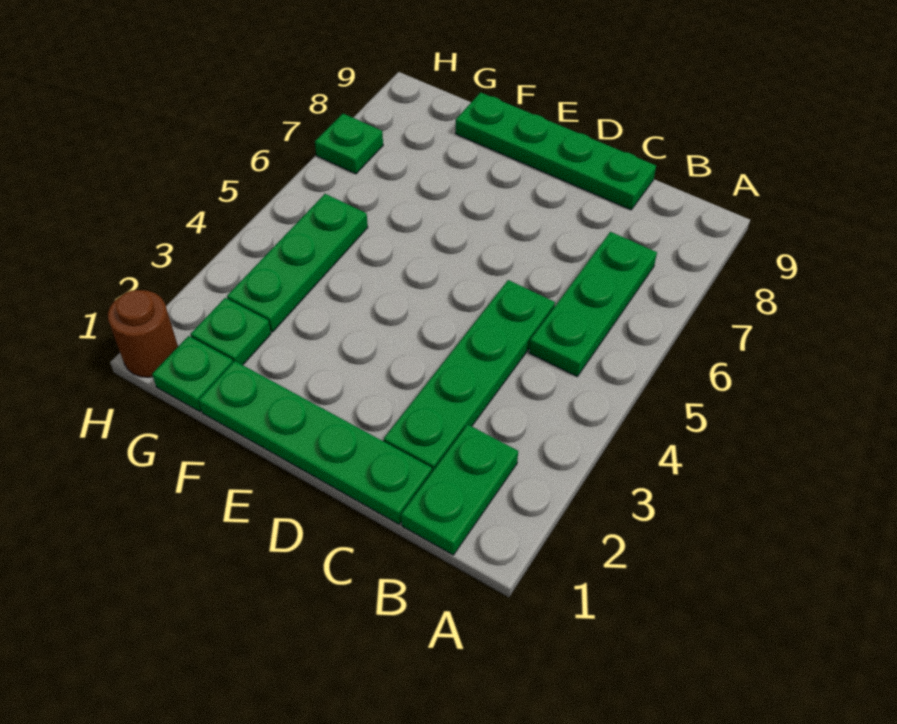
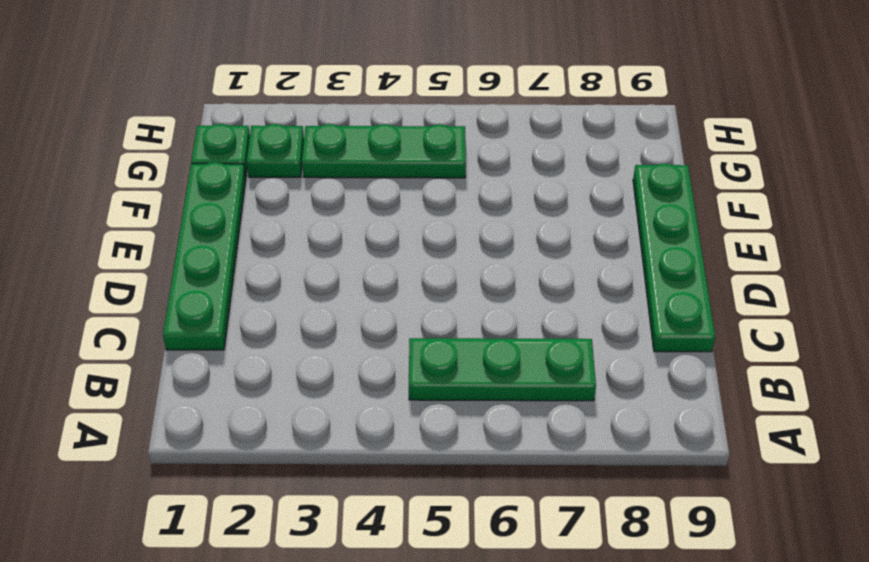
none -> green plate B1:B2 level 1
none -> green plate C2:C5 level 1

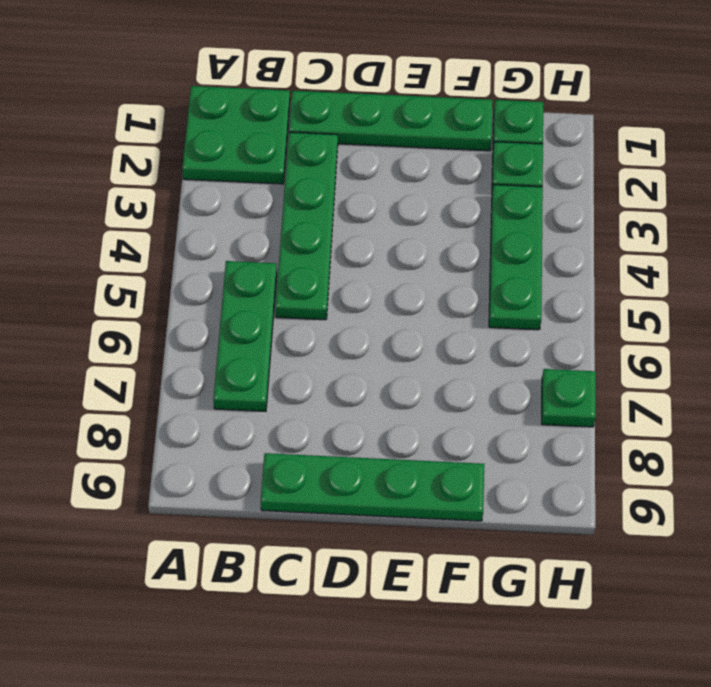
green plate A1:B2 level 1 -> green plate B1:B2 level 1
none -> brown round brick H1 level 1

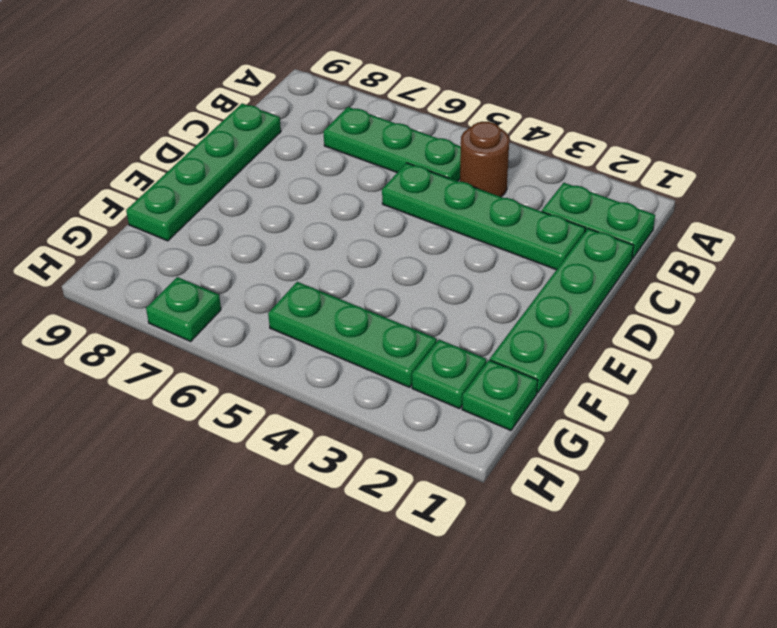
brown round brick B4 level 1 -> brown round brick H1 level 1

